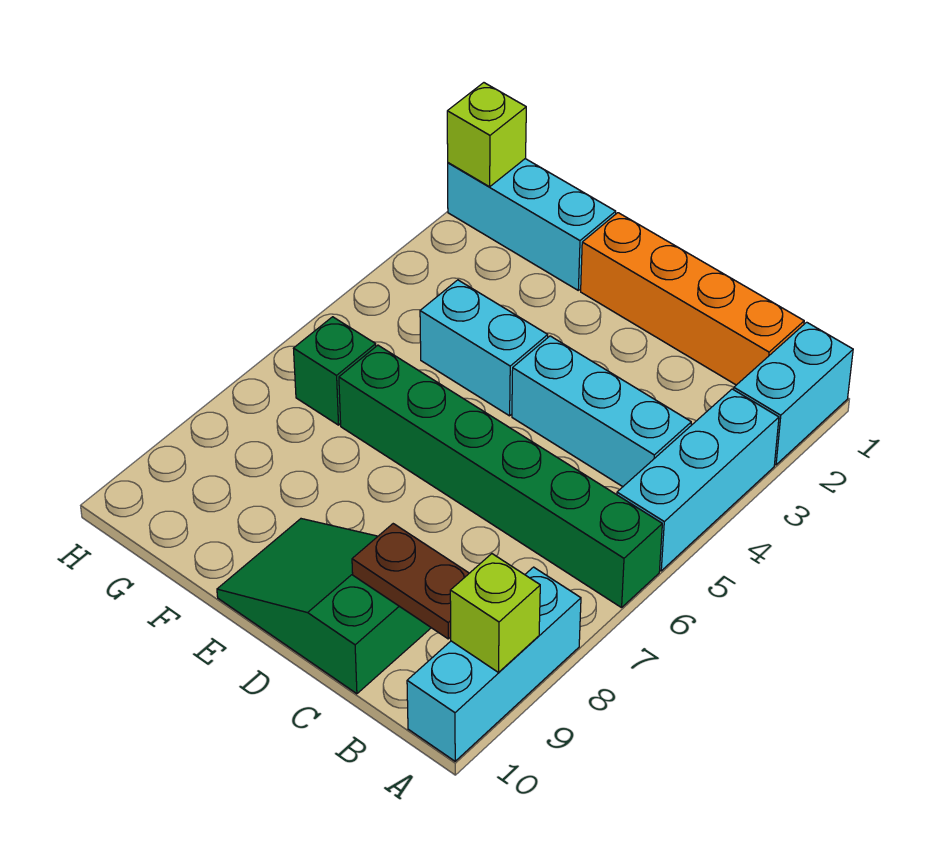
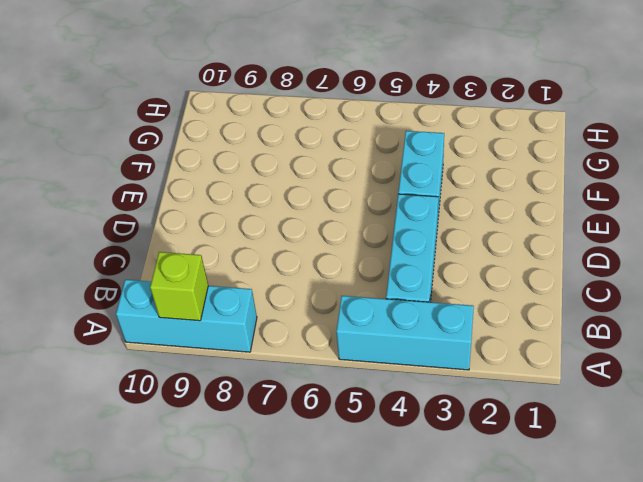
none -> cyan brick A1:A2 level 1
none -> green brick A6:F6 level 1
none -> orange brick B1:E1 level 1

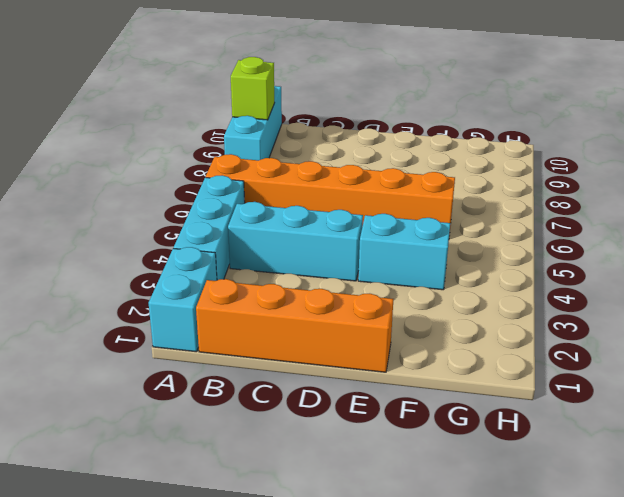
orange brick A6:F6 level 1 -> green brick A6:F6 level 1
none -> green slope C9:E10 level 1 top C
none -> cyan brick F1:H1 level 1
none -> green brick G6 level 1

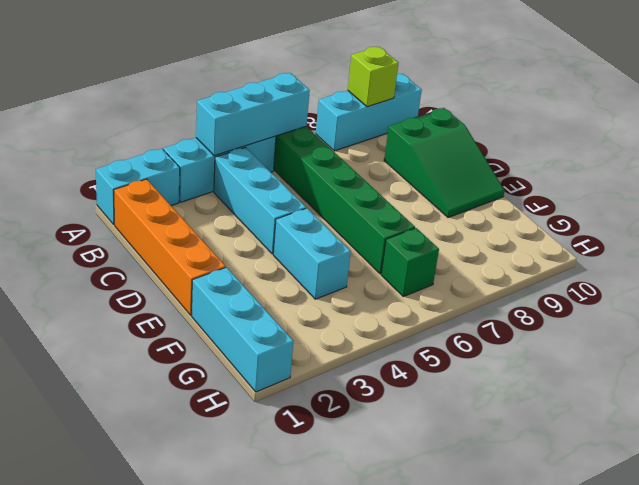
cyan brick A4:A6 level 2 -> none
none -> brown plate B9:C9 level 2
none -> lime brick H1 level 2

